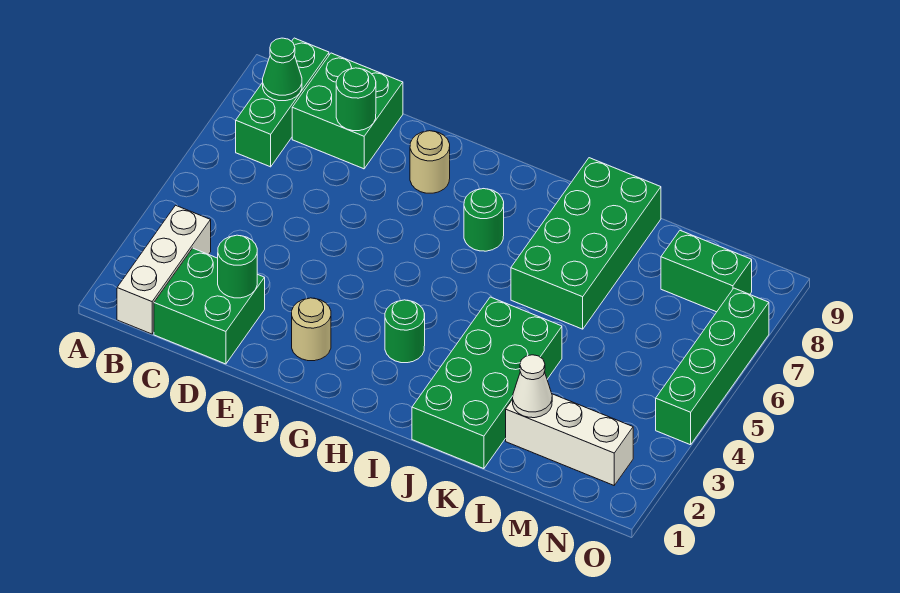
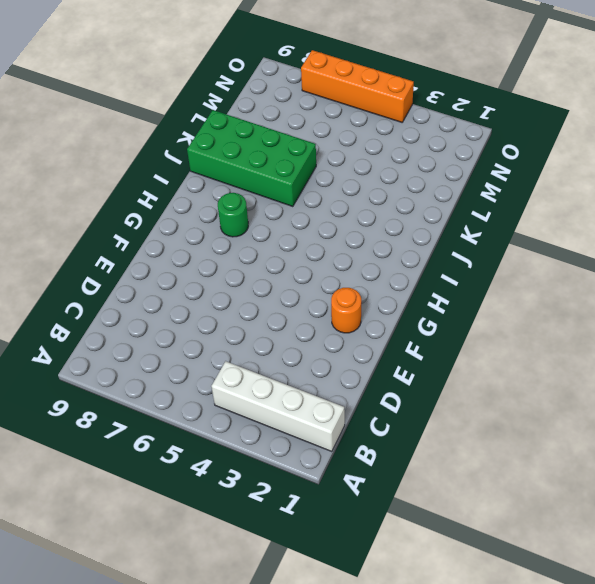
white brick B1:B4 level 1 -> white brick B1:B3 level 1
orange round brick F2 level 1 -> tan round brick F2 level 1
orange brick O4:O7 level 1 -> green brick O4:O7 level 1
none -> green brick B7:B9 level 1
none -> green brick C1:D2 level 1
none -> green brick C8:D9 level 1

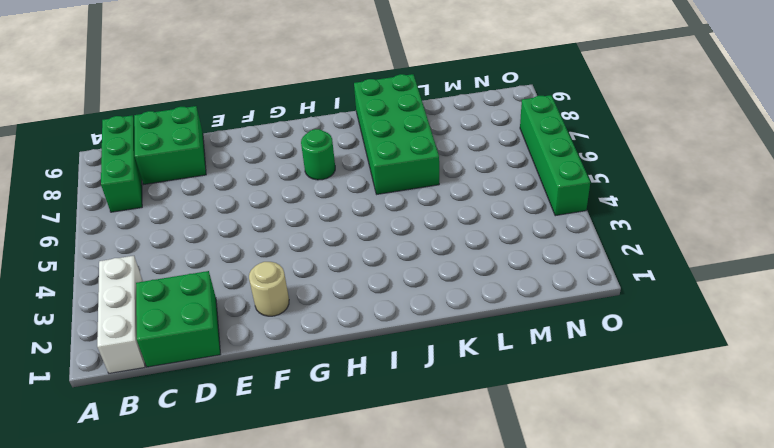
none -> tan round brick F8 level 1
none -> green round brick H3 level 1
none -> green brick J1:K4 level 1

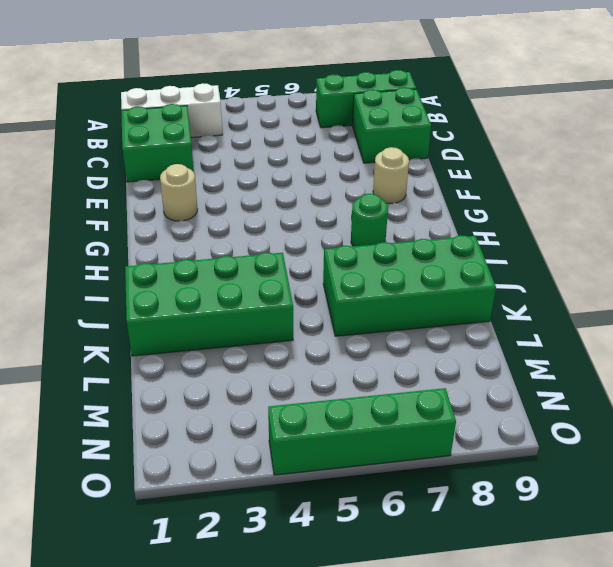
none -> green round brick H3 level 1
none -> white brick L2:N2 level 1
none -> green brick M8:N8 level 1

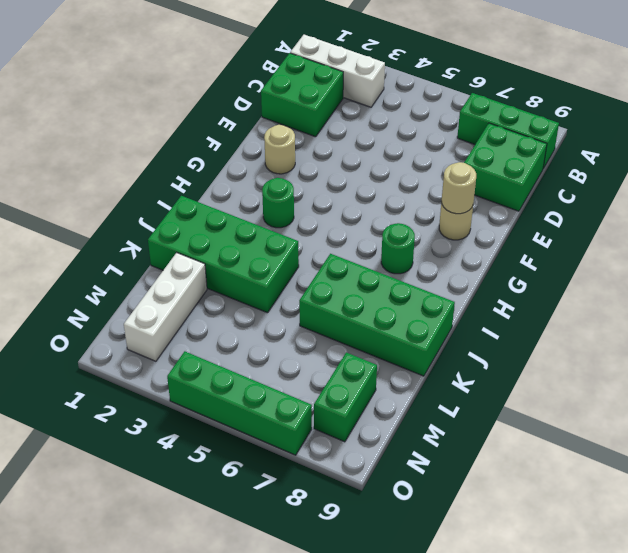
tan round brick F8 level 2 -> none
none -> green cone B8 level 2
none -> green round brick D2 level 2
none -> green round brick D8 level 2

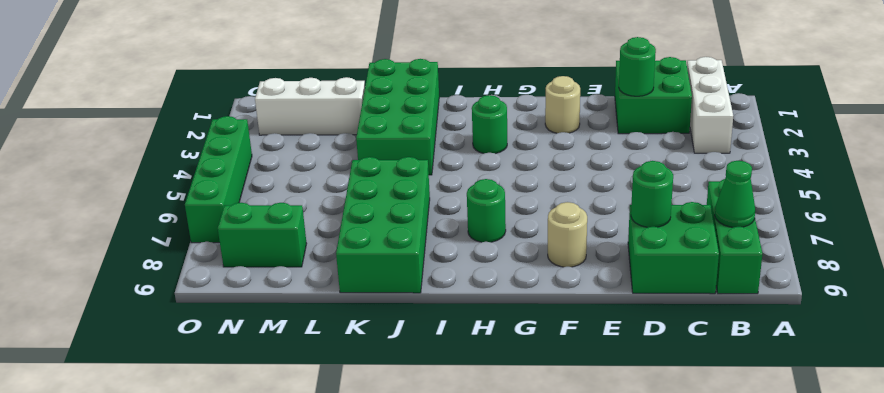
none -> white cone L2 level 2

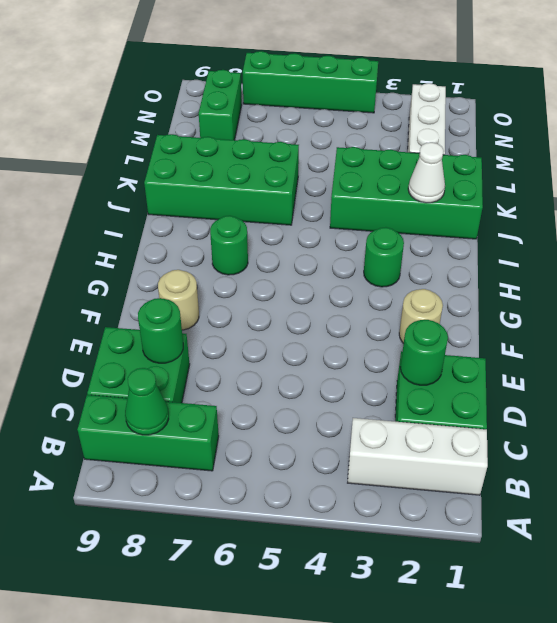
white cone J2 level 2 -> white cone L2 level 2

